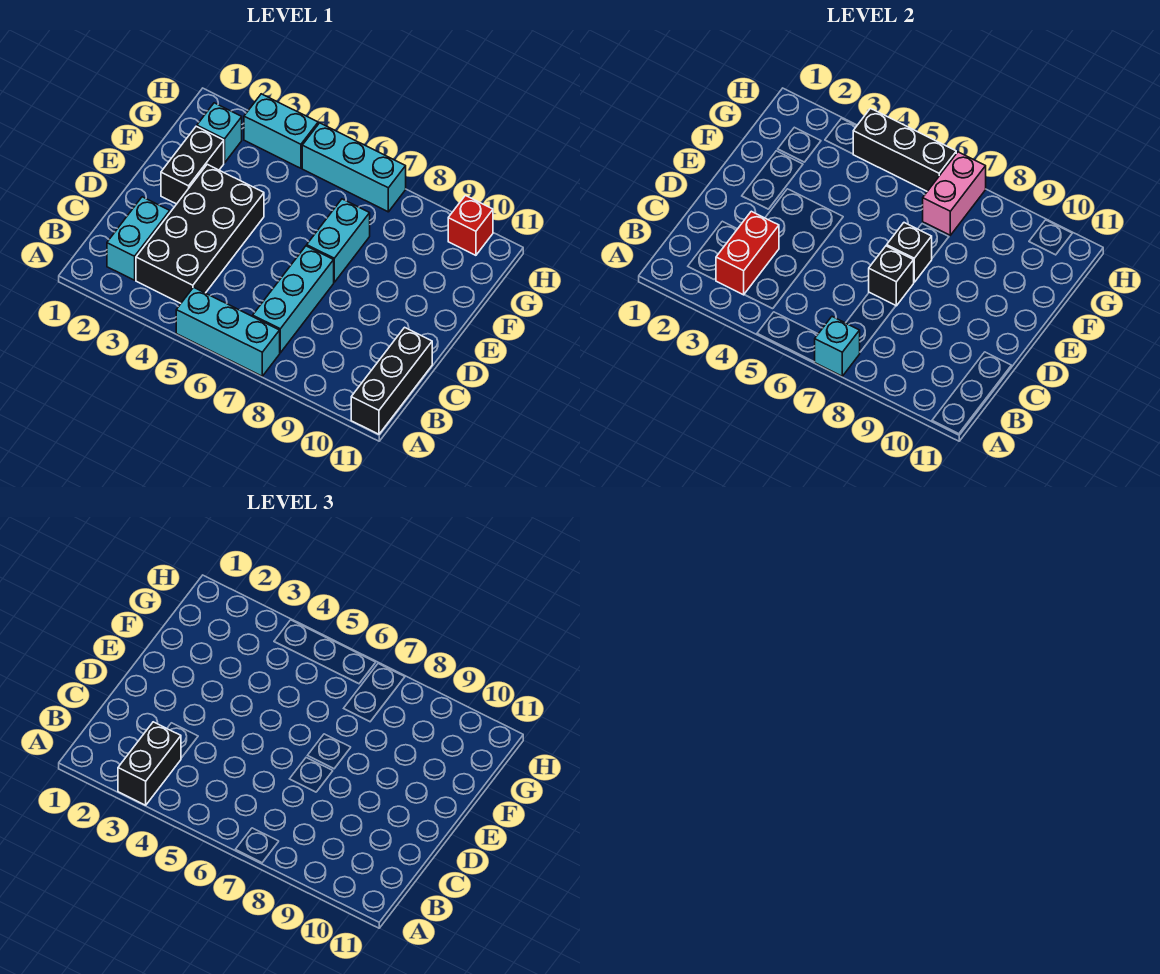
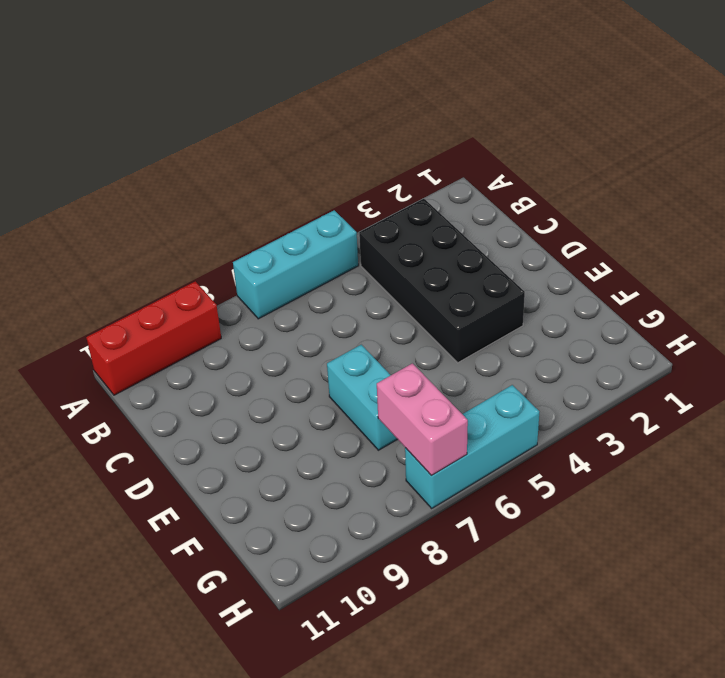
red brick A9:A11 level 1 -> black brick A11:C11 level 1
none -> cyan brick B2:C2 level 1
none -> cyan brick B7:D7 level 1
none -> black brick E2:F2 level 1

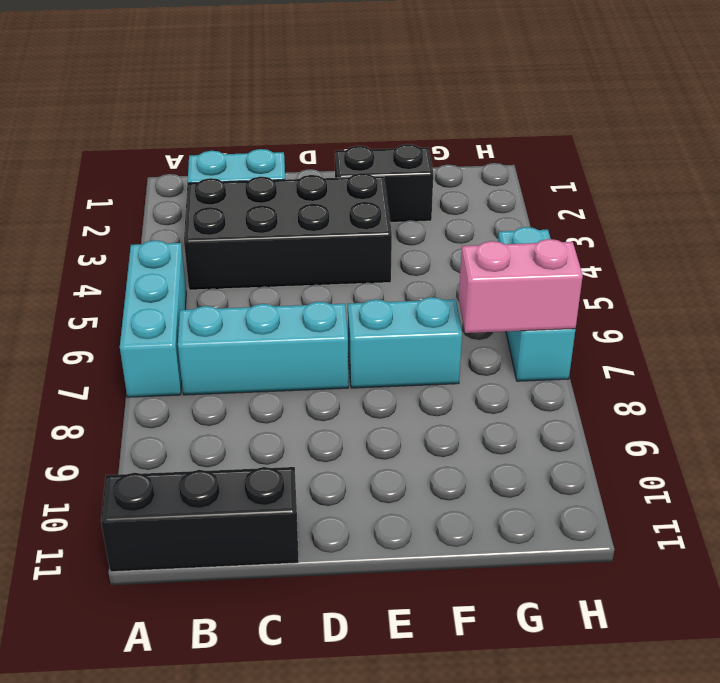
none -> cyan brick G2 level 1
none -> cyan brick H3:H4 level 1
none -> red brick H10 level 1

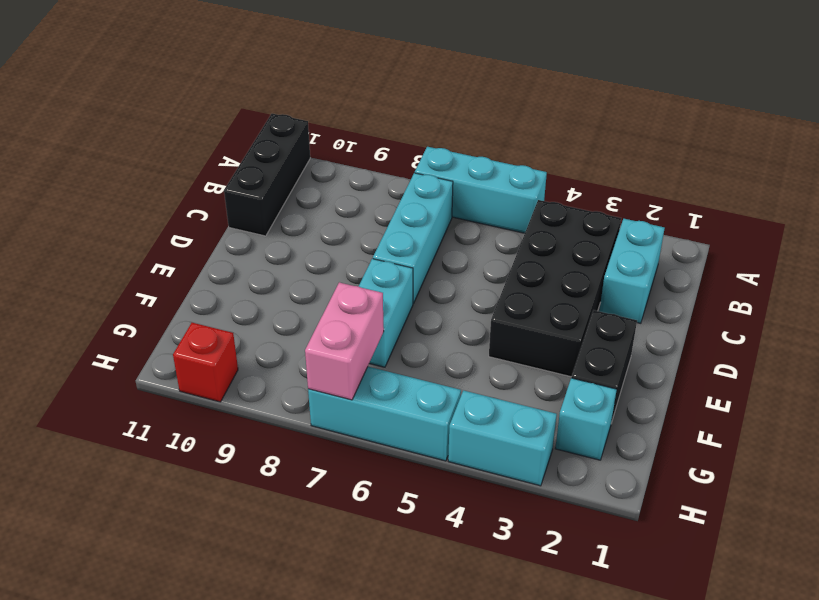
none -> cyan brick A7 level 2
none -> red brick B3:C3 level 2
none -> black brick D7 level 2

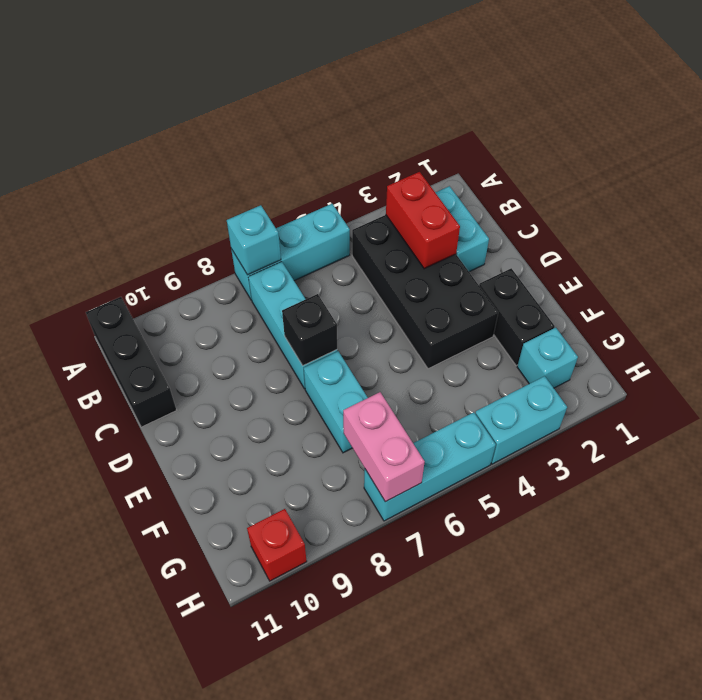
none -> black brick E7 level 2
none -> black brick H4:H6 level 2
none -> black brick A3:B3 level 3

